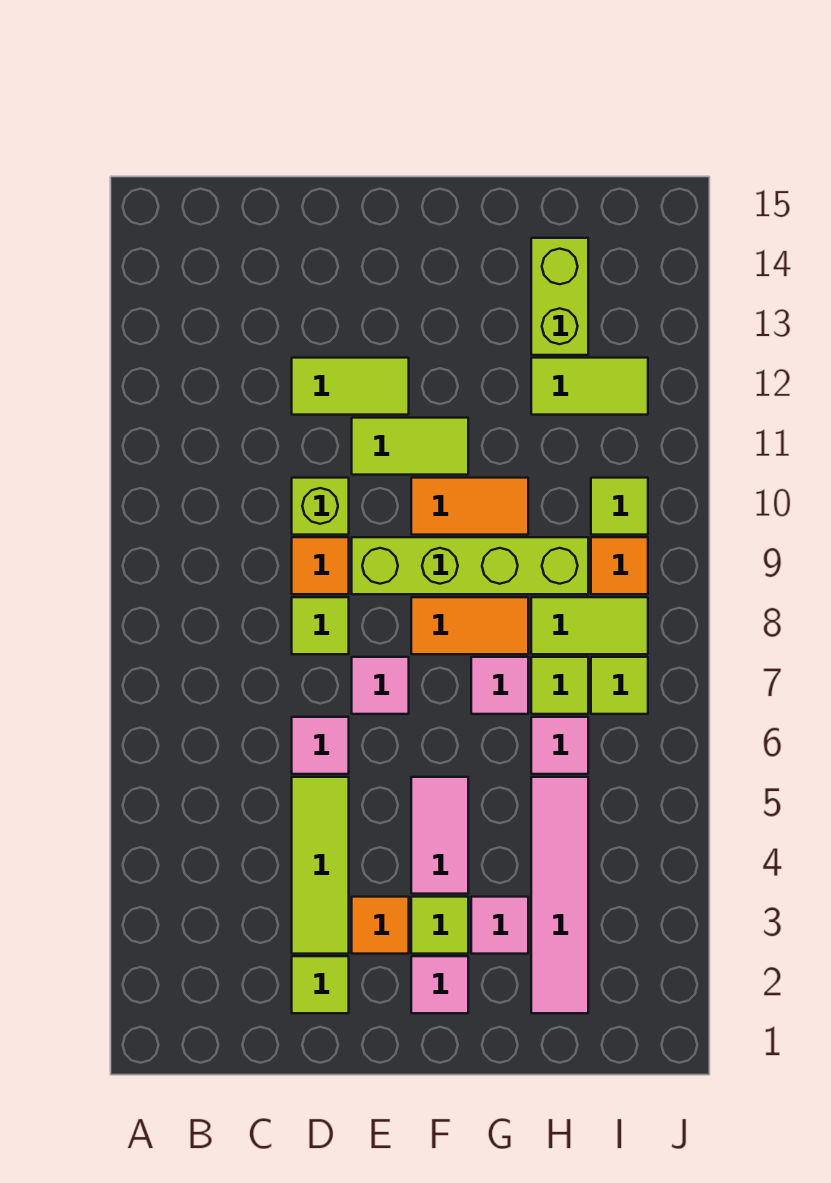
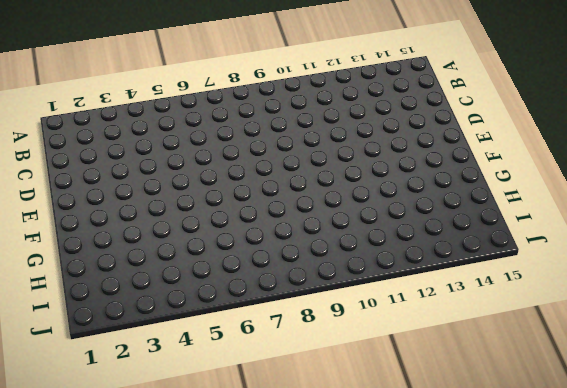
none -> lime tile D2 level 1
none -> lime tile D3:D5 level 1
none -> pink tile D6 level 1

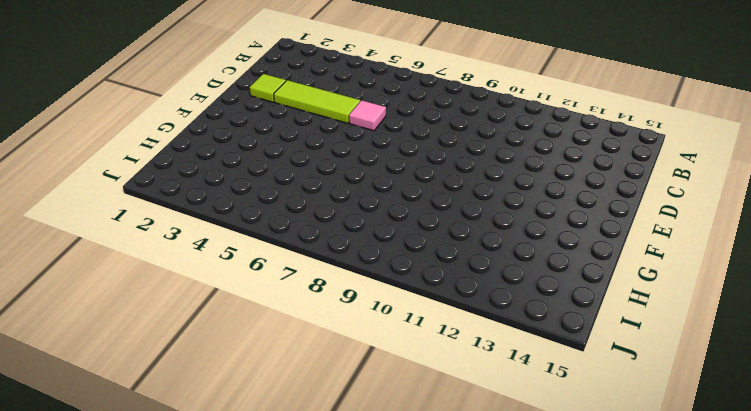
none -> lime tile D8 level 1
none -> orange tile D9 level 1
none -> lime brick D10 level 1

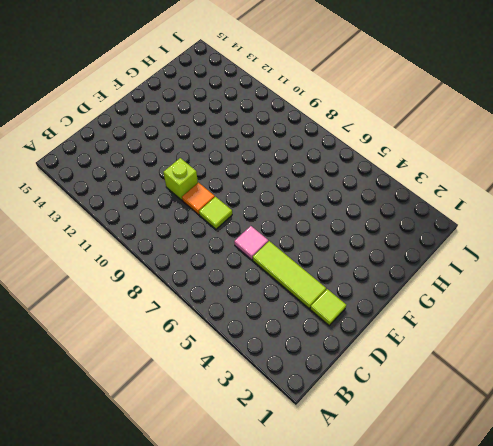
none -> lime tile D12:E12 level 1
none -> orange tile E3 level 1
none -> pink tile E7 level 1

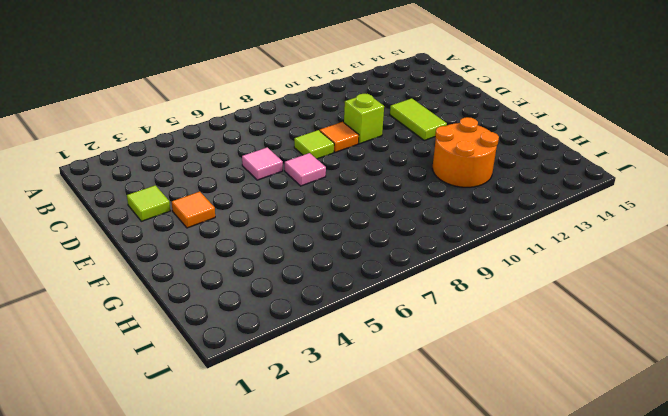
orange round brick G11:H12 level 1 -> lime tile H12:I12 level 1
none -> lime tile D3:D5 level 1
none -> lime brick E9:H9 level 1
none -> lime tile E11:F11 level 1

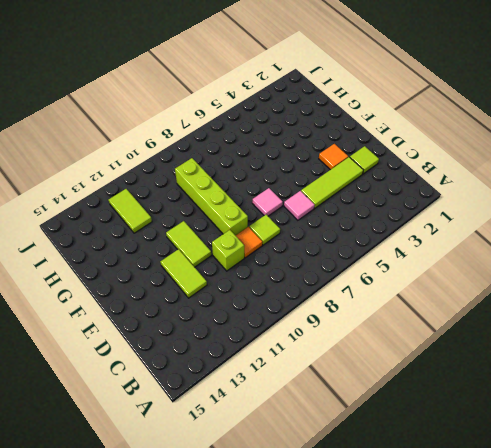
none -> pink tile F2 level 1
none -> lime tile F3 level 1
none -> pink tile F4:F5 level 1

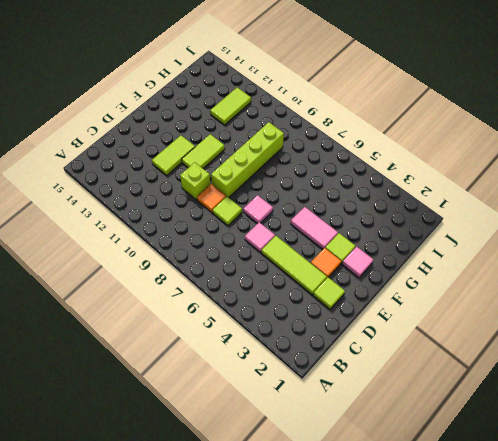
none -> orange tile F8:G8 level 1
none -> orange tile F10:G10 level 1
none -> pink tile G3 level 1

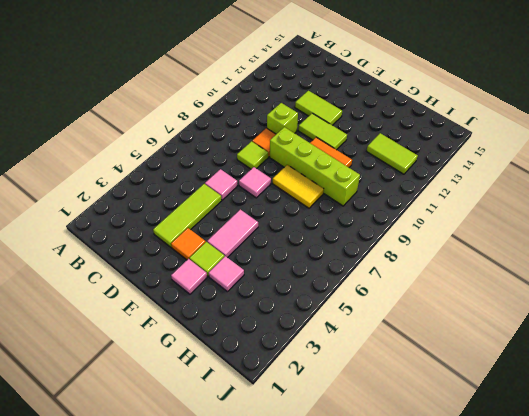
yellow tile F8:G8 level 1 -> orange tile F8:G8 level 1
none -> lime tile D2 level 1
none -> pink tile G7 level 1
none -> pink tile H2:H5 level 1

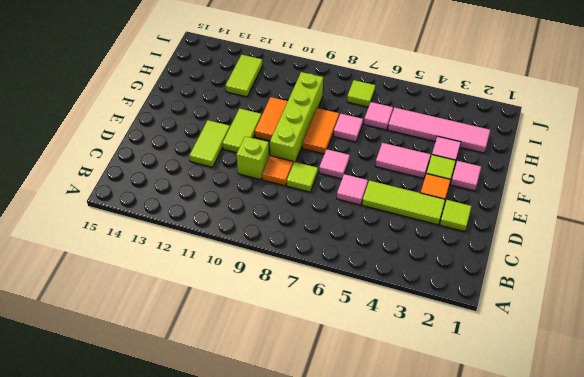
none -> lime tile H7 level 1
none -> lime tile H8:I8 level 1
none -> lime brick H13:H14 level 1

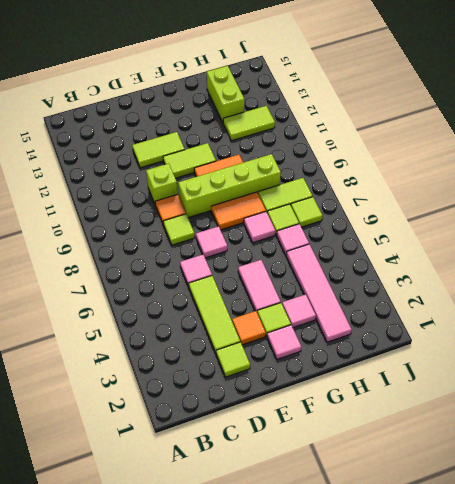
none -> orange tile I9 level 1
none -> lime tile I10 level 1

